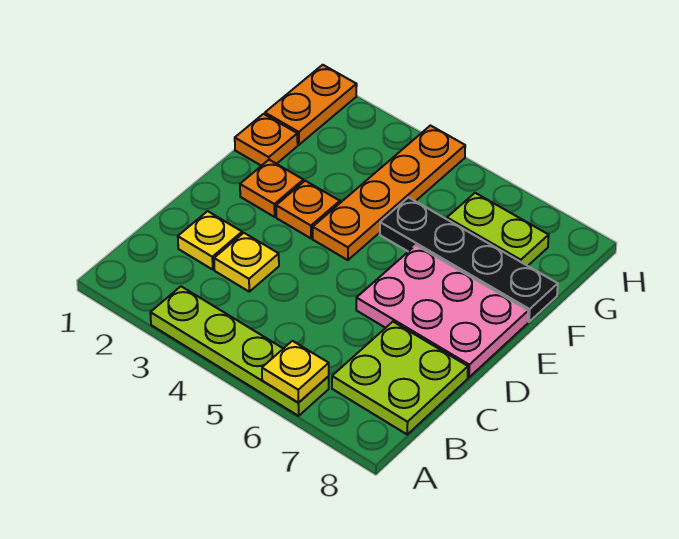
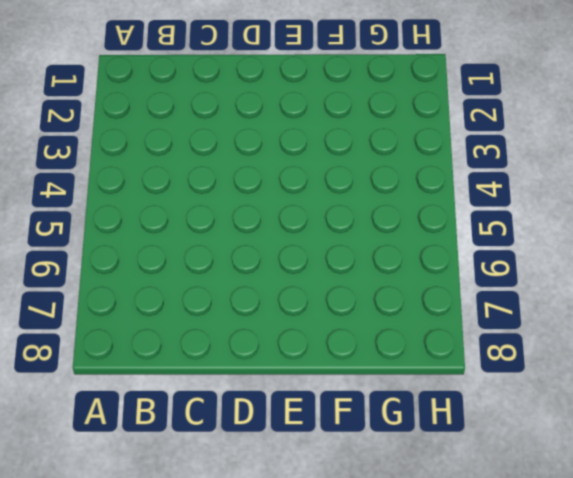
none -> lime plate A3:A6 level 1
none -> lime plate B7:C8 level 1
none -> yellow plate C2 level 1

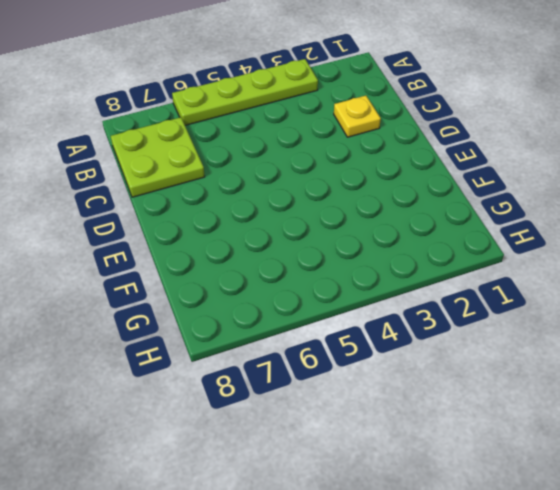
none -> yellow plate C3 level 1
none -> pink plate D6:E8 level 1
none -> orange plate E2 level 1

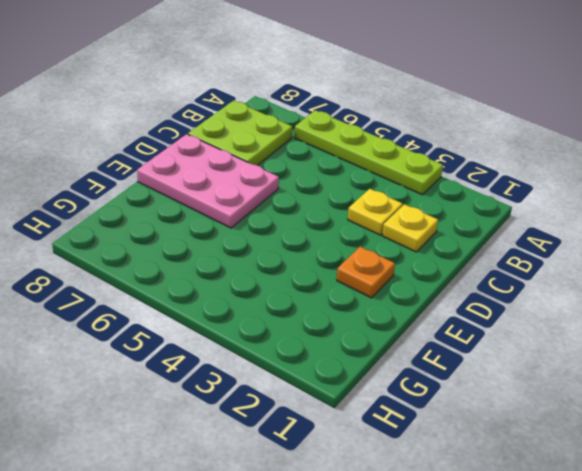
none -> orange plate E3 level 1
none -> orange plate E4:H4 level 1
none -> orange plate F1 level 1

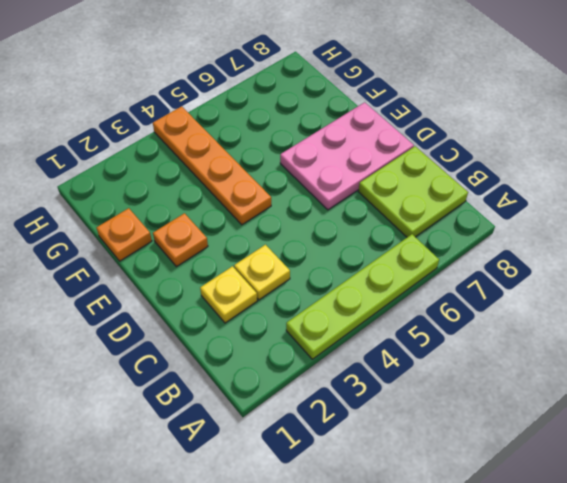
none -> orange plate E3 level 1
none -> black plate F5:F8 level 1
none -> orange plate G1:H1 level 1

